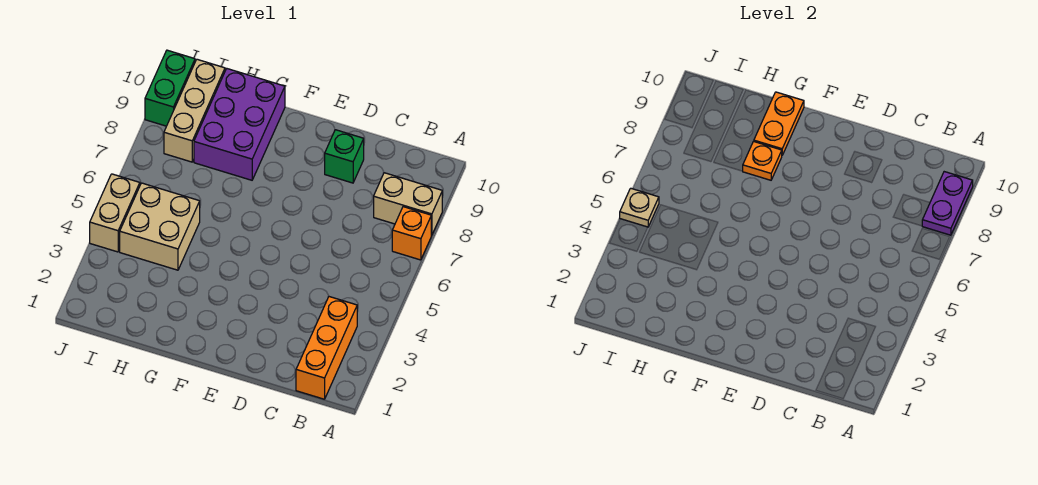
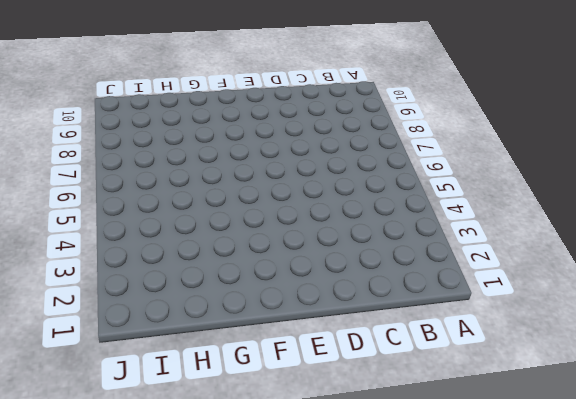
none -> orange brick A7 level 1
none -> tan brick A8:B8 level 1
none -> orange brick B1:B3 level 1

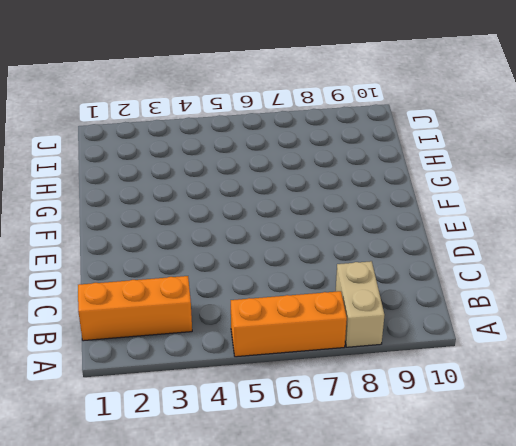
orange brick A5:A7 level 1 -> orange brick A7 level 1
none -> green brick D9 level 1
none -> purple brick G8:H10 level 1
none -> tan brick H4:I5 level 1

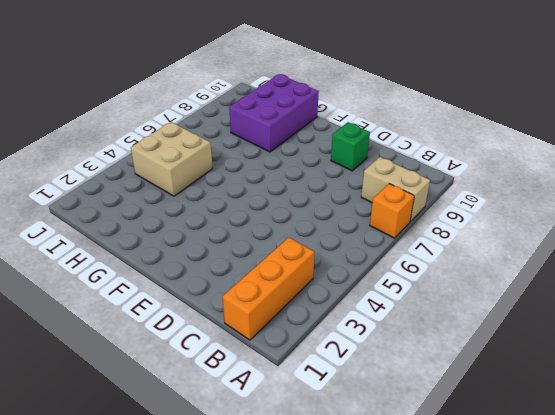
none -> tan brick I8:I10 level 1
none -> tan brick J4:J5 level 1
none -> green brick J9:J10 level 1

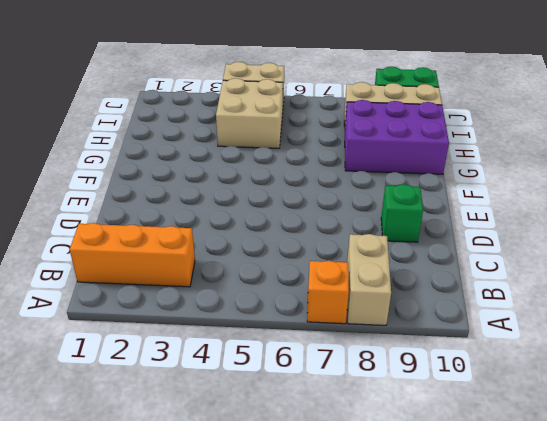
none -> purple plate A8:A9 level 2
none -> orange plate G8 level 2
none -> orange plate G9:G10 level 2

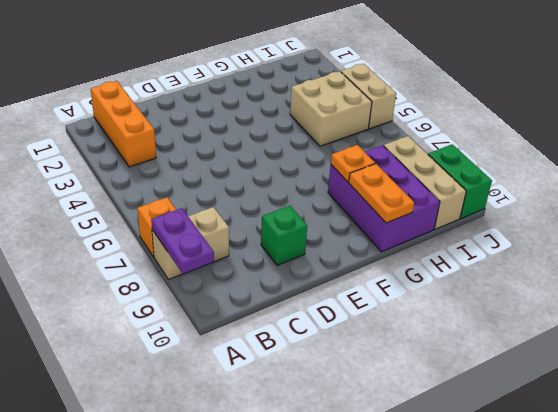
none -> tan plate J5 level 2

